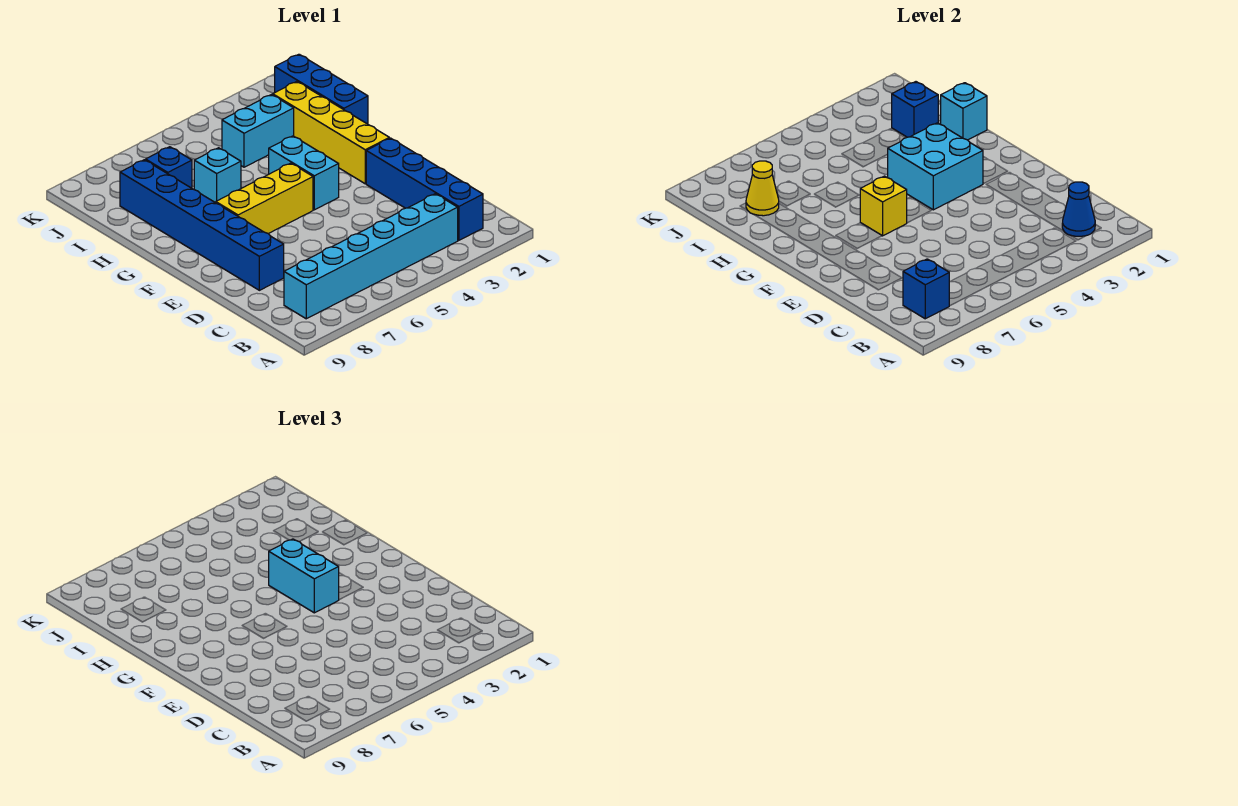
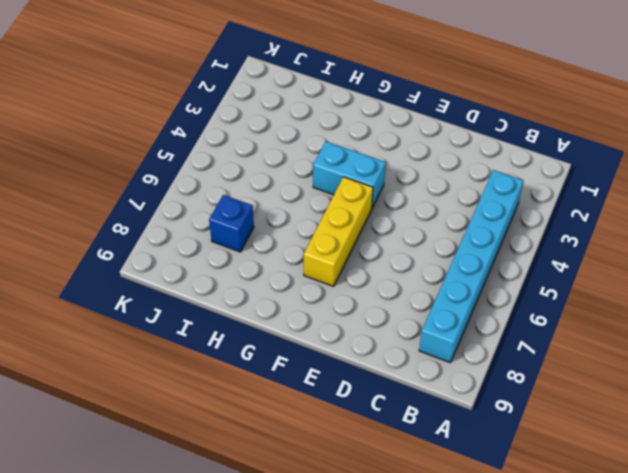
none -> blue brick B2:E2 level 1
none -> blue brick D8:I8 level 1
none -> yellow brick F2:I2 level 1

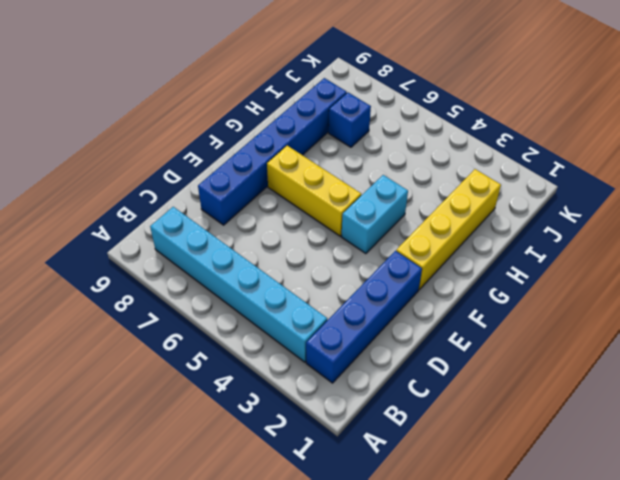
none -> blue brick H1:J1 level 1
none -> cyan brick H6 level 1
none -> cyan brick I3:I4 level 1

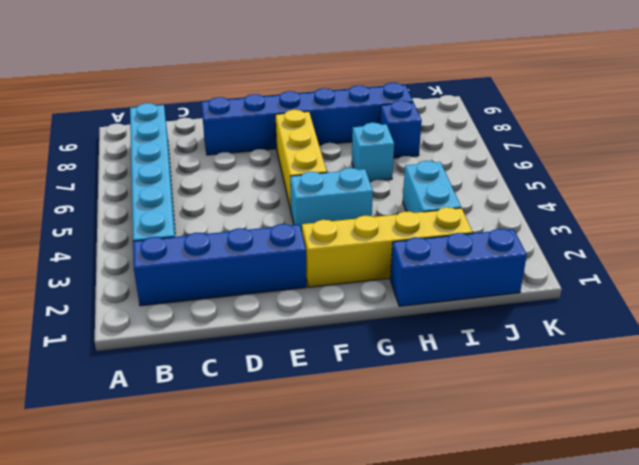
none -> blue cone B2 level 2
none -> blue brick B8 level 2
none -> cyan brick F3:G4 level 2

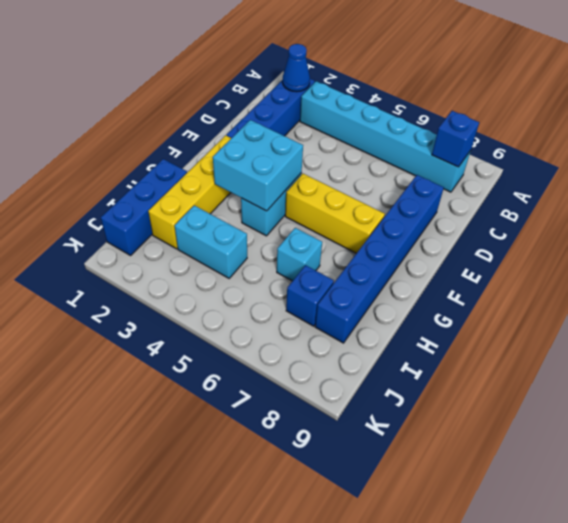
none -> yellow brick F6 level 2
none -> cyan brick H1 level 2
none -> blue brick I2 level 2

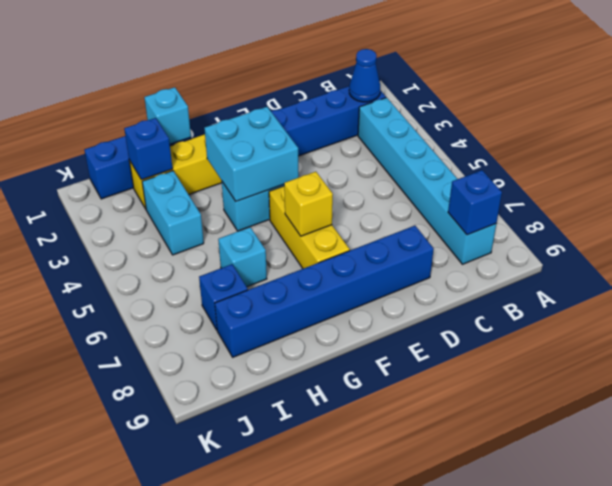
none -> yellow cone I8 level 2
none -> cyan brick F4:G4 level 3

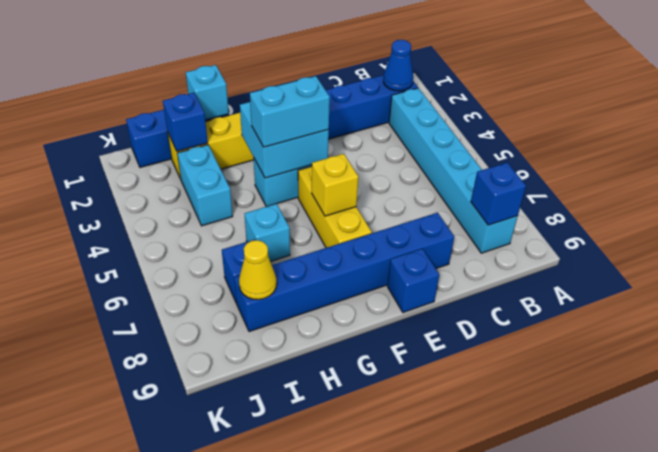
blue brick E9 level 1 -> none

